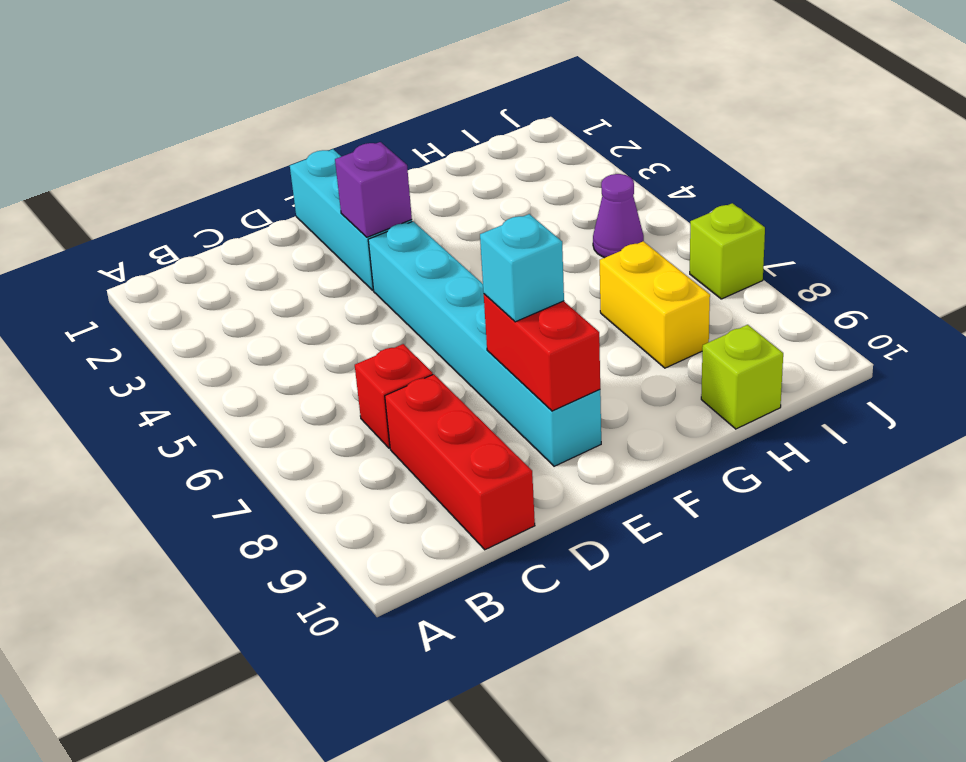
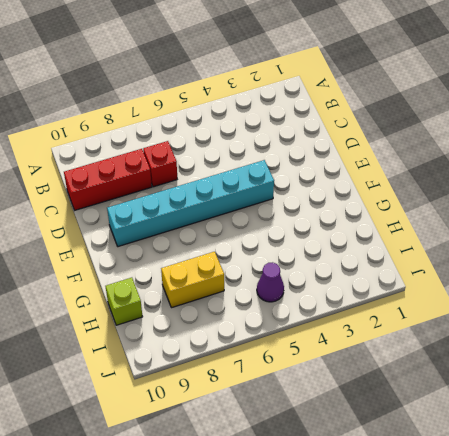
none -> cyan brick E1:E3 level 1
none -> lime brick J7 level 1

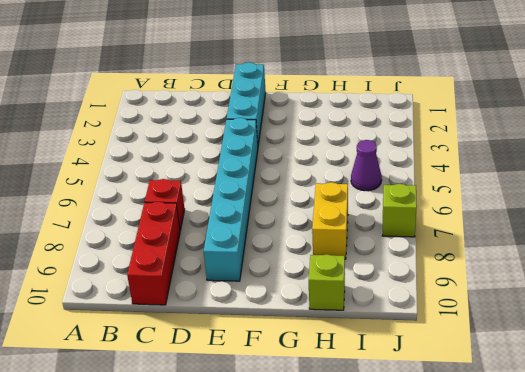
none -> purple brick E3 level 2
none -> red brick E8:E9 level 2

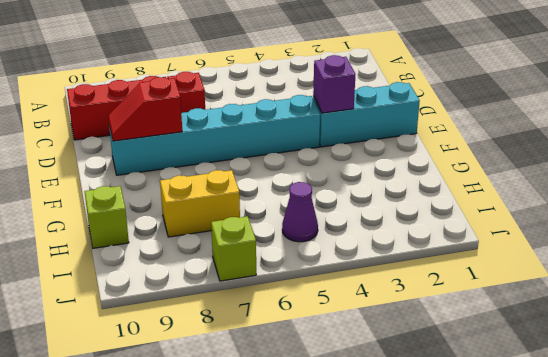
red slope E8:E9 level 2 top 8 -> red brick E8:E9 level 2
none -> cyan brick E8 level 3

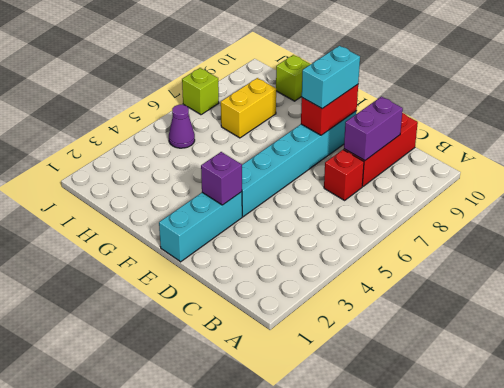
purple brick C8:C9 level 2 -> none
cyan brick E8:E9 level 3 -> cyan brick E8 level 3

